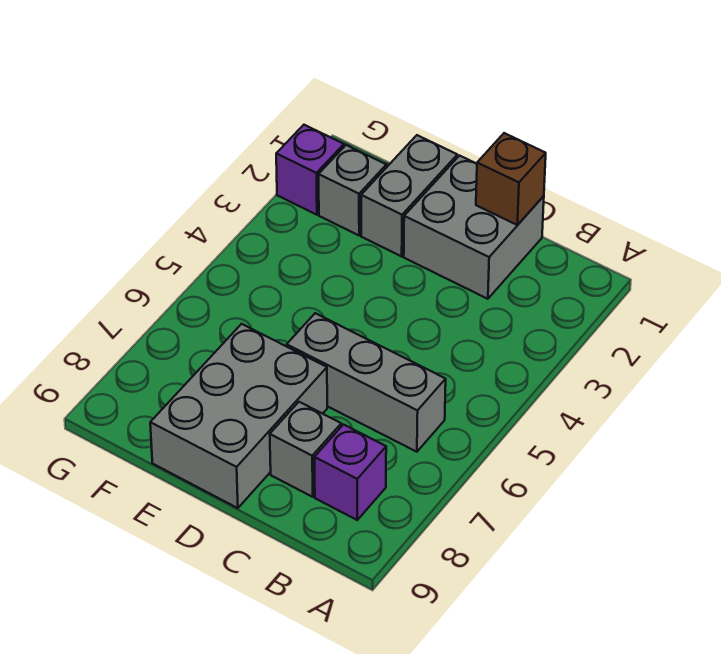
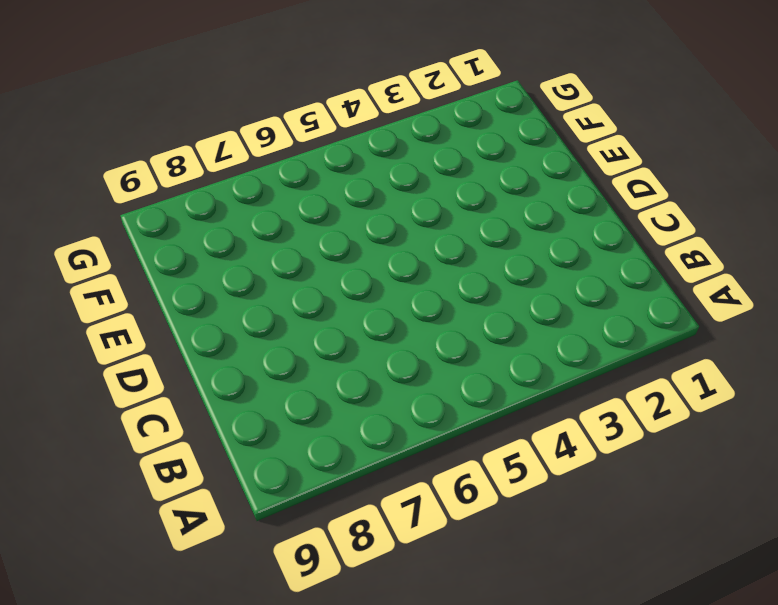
none -> grey brick B6:D6 level 1
none -> purple brick B8 level 1

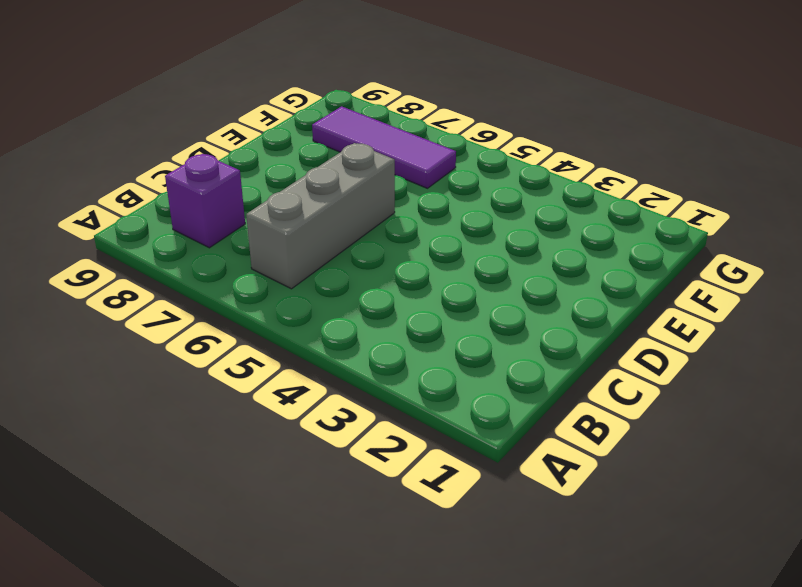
purple tile F6:F8 level 1 -> none
none -> grey brick C1:D2 level 1
none -> grey brick C8 level 1

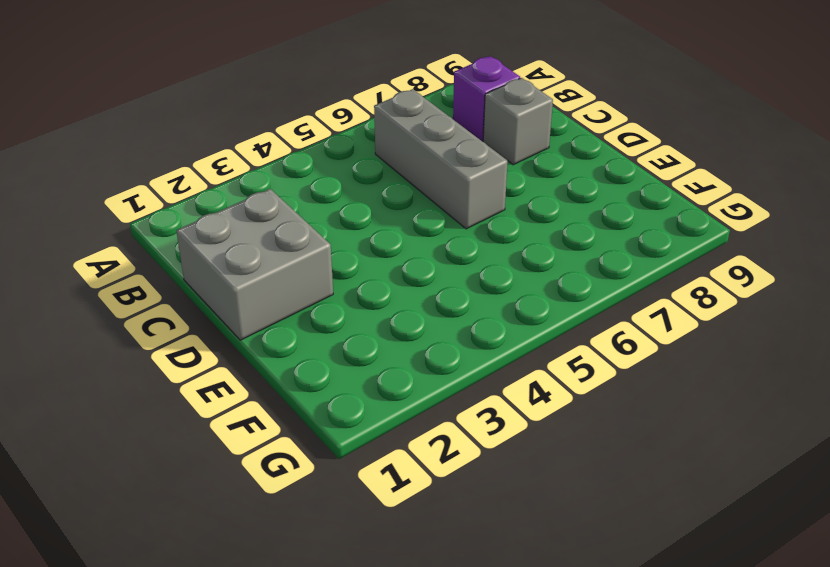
none -> grey brick D7:E9 level 1
none -> grey brick E1:E2 level 1

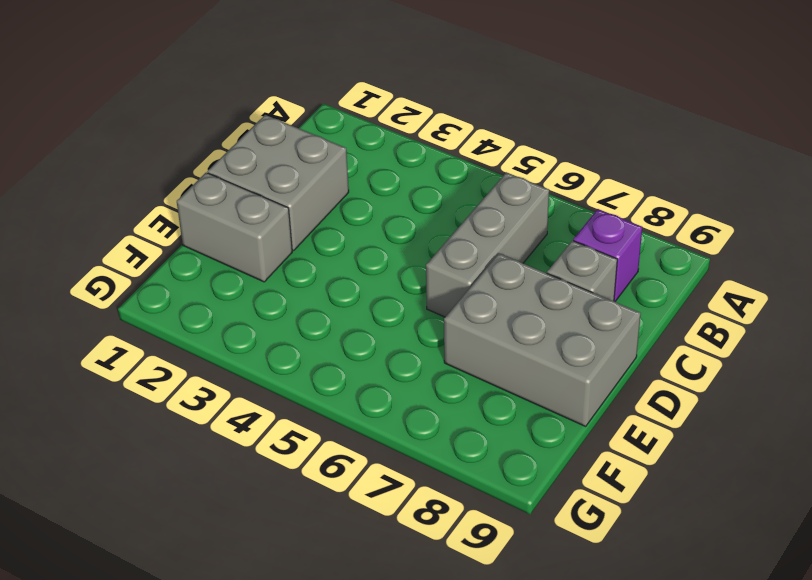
none -> grey brick F2 level 1
none -> purple brick G2 level 1

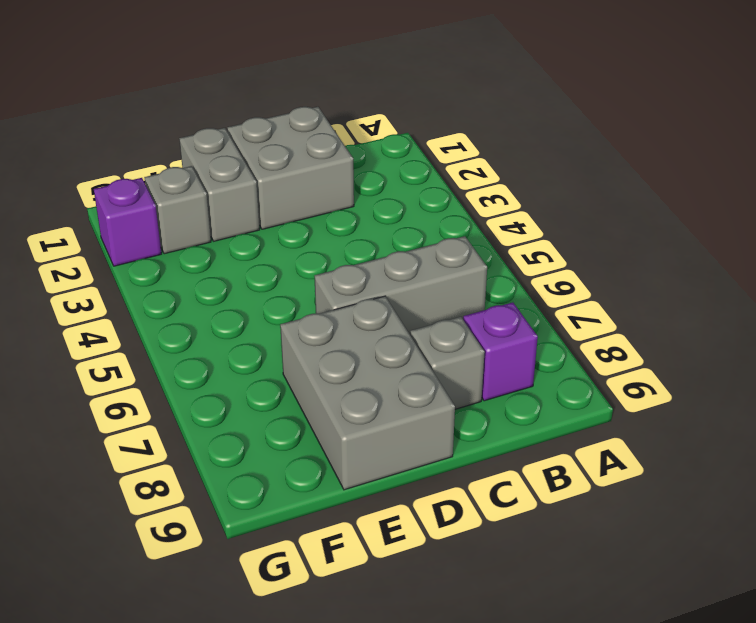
none -> brown brick C1 level 2

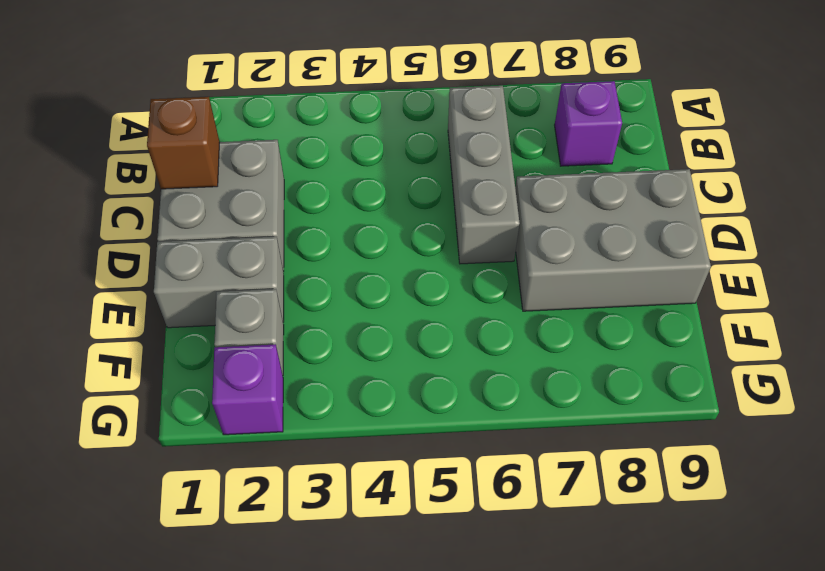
none -> grey brick C8 level 1

